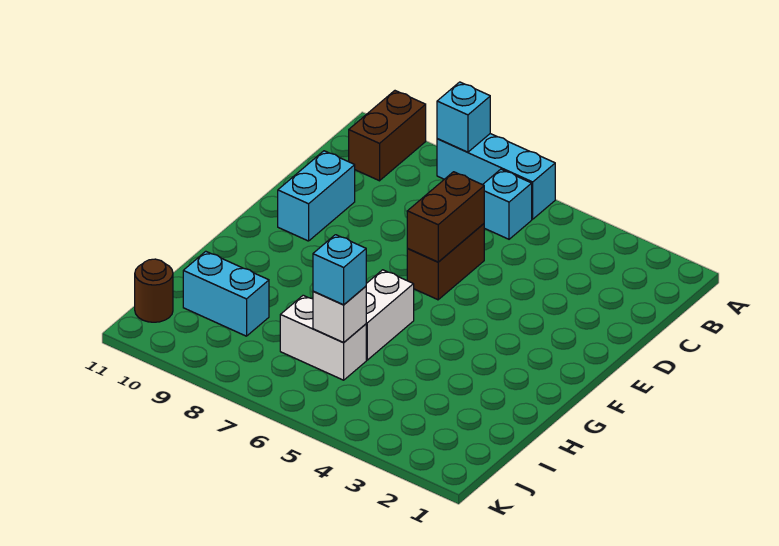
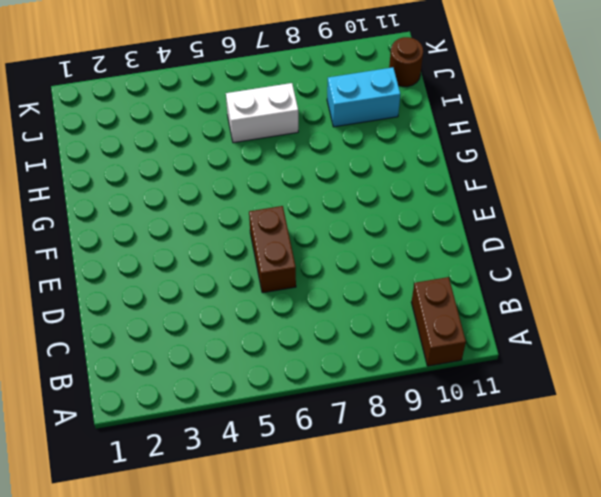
none -> cyan brick A6:A8 level 1
none -> cyan brick B6 level 1
none -> cyan brick D10:E10 level 1

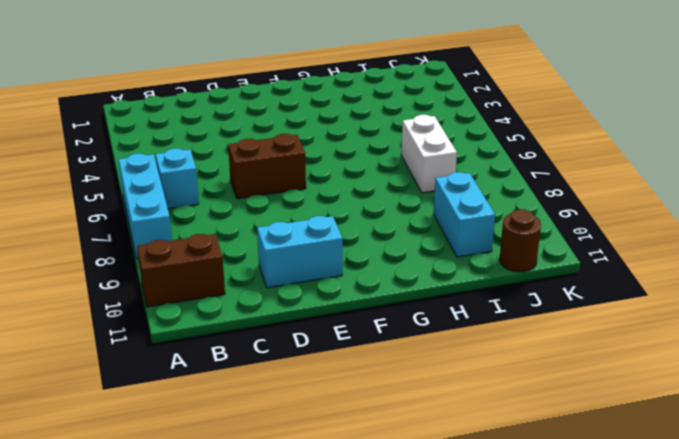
none -> white brick G6:H6 level 1
none -> cyan brick A8 level 2
none -> brown brick D6:E6 level 2

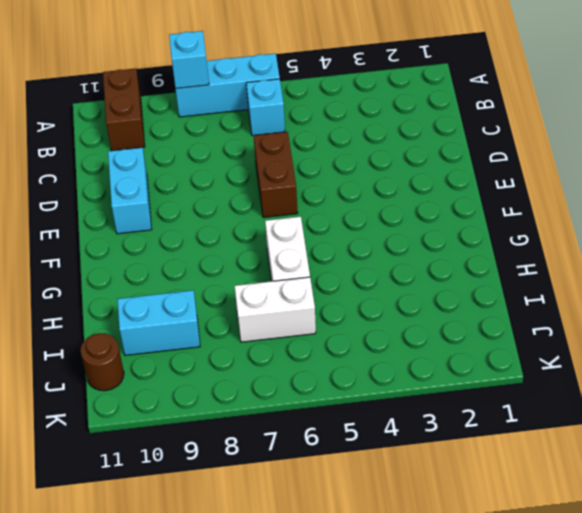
none -> brown brick D6:E6 level 2
none -> white brick I6 level 2
none -> cyan brick I6 level 3

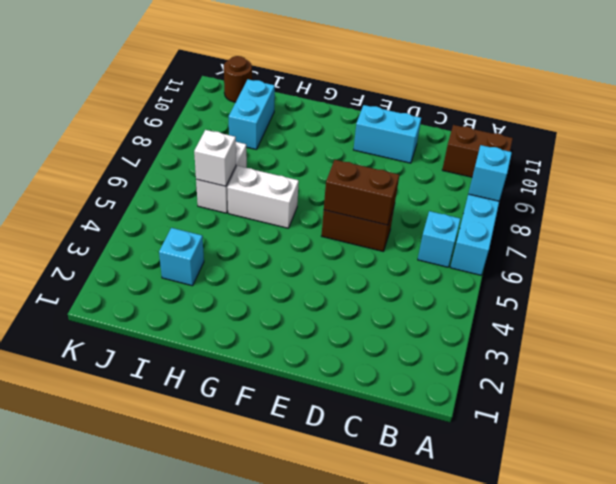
cyan brick I3 level 1 -> cyan brick I6 level 3

